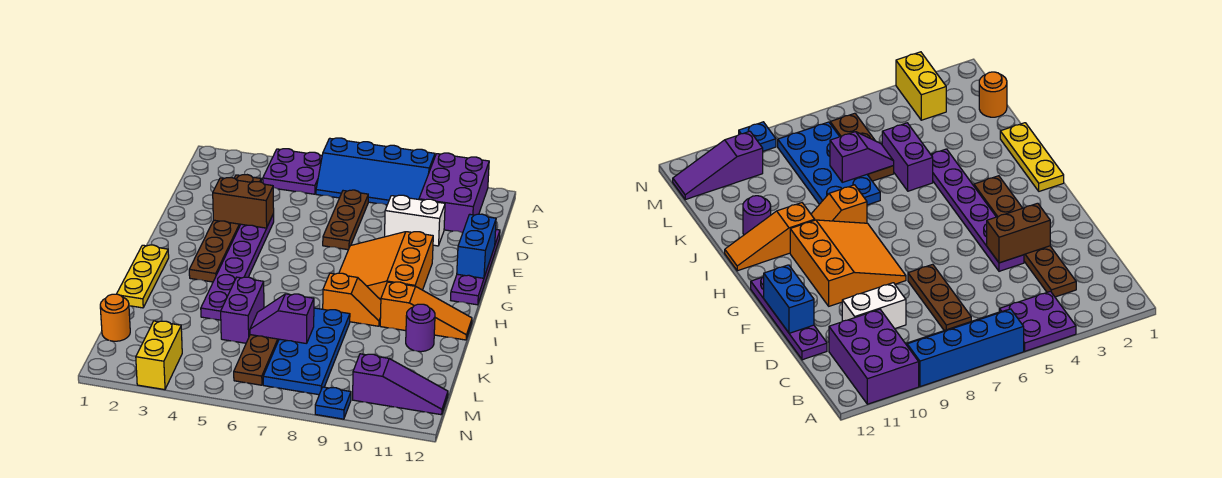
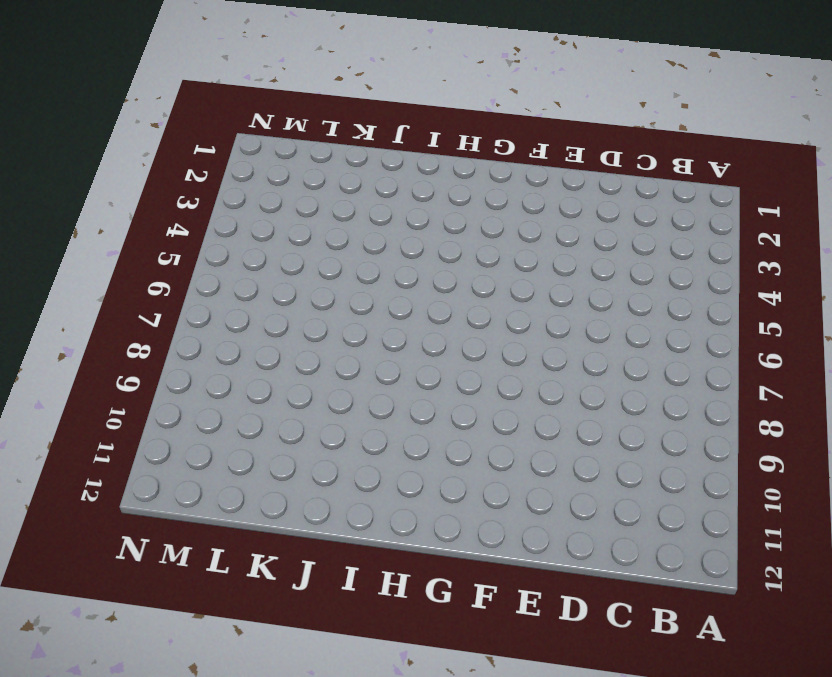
none -> purple plate A4:B5 level 1
none -> blue slope A6:B9 level 1 top A
none -> purple brick A10:C11 level 1

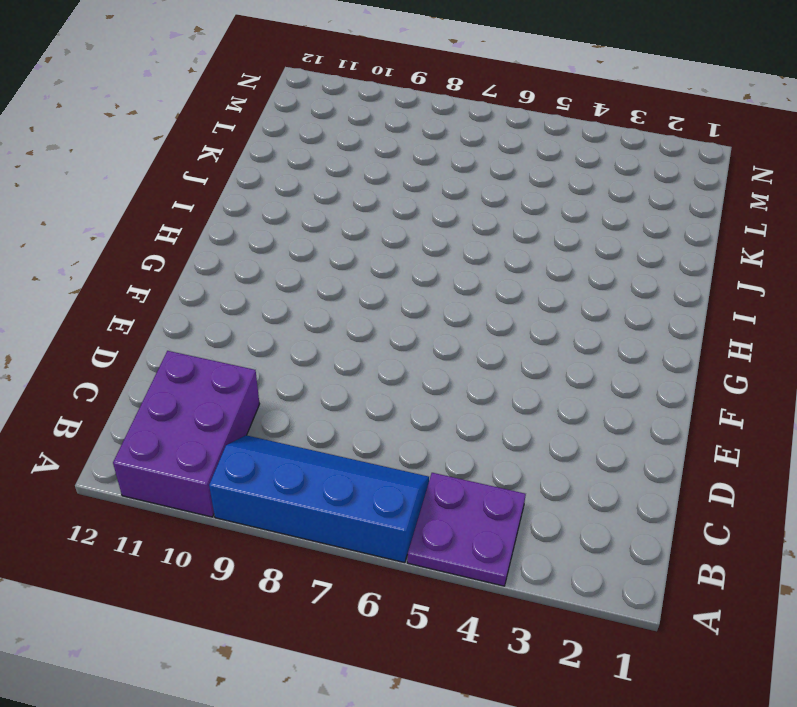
none -> brown plate C3:H3 level 1
none -> brown plate C7:E7 level 1
none -> white brick D9:D10 level 1

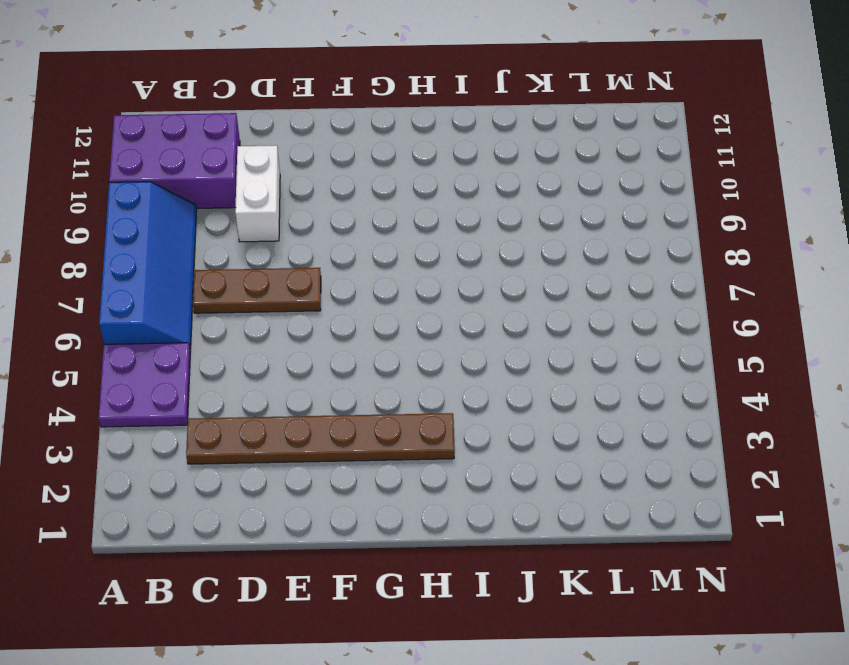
none -> purple plate D12:G12 level 1
none -> purple plate E4:J4 level 1
none -> orange slope F8:H10 level 1 top 10

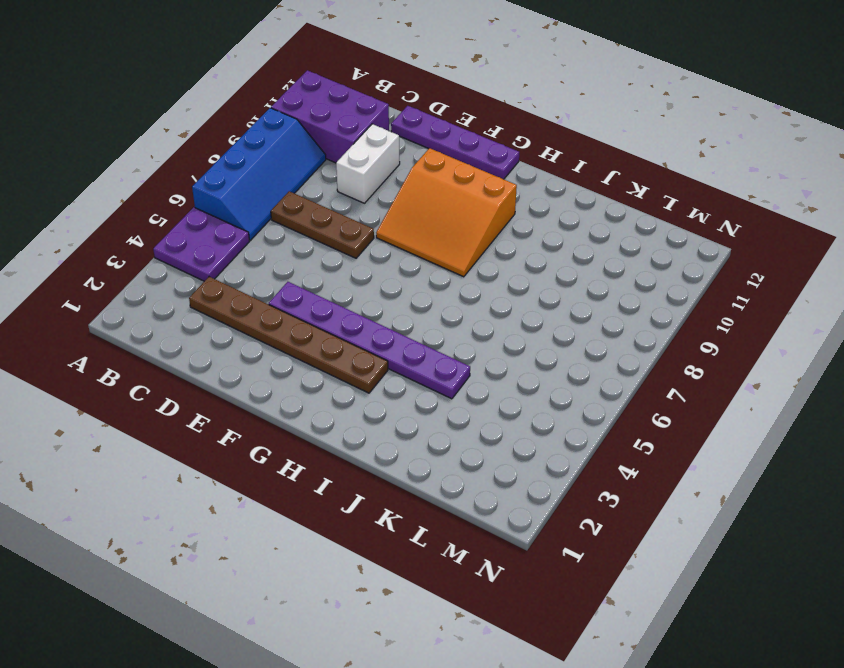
none -> yellow plate H1:J1 level 1
none -> orange slope I8:I9 level 1 top 8
none -> orange slope I10:I12 level 1 top 10

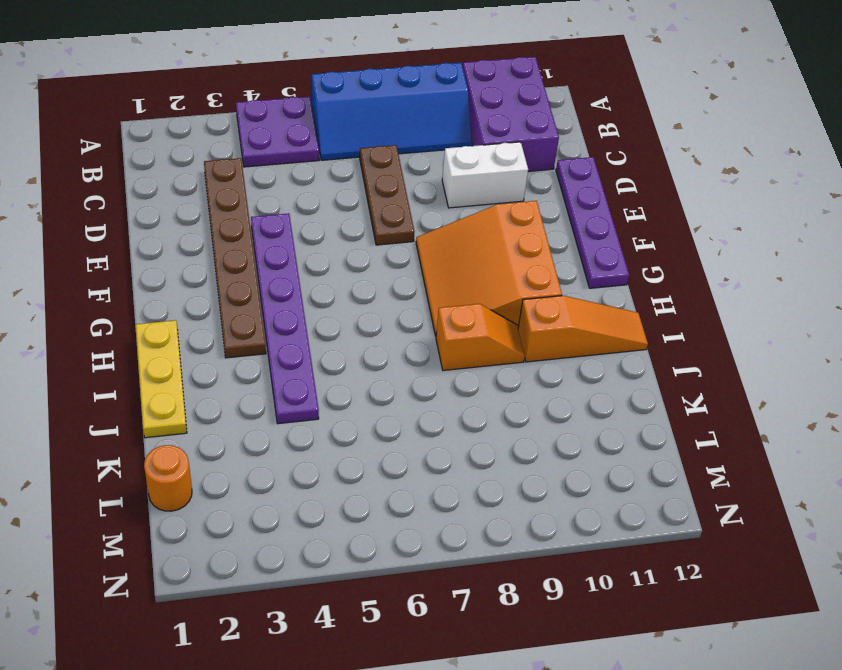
none -> purple brick J5:K5 level 1
none -> blue plate J7:M8 level 1
none -> purple round brick J11 level 1

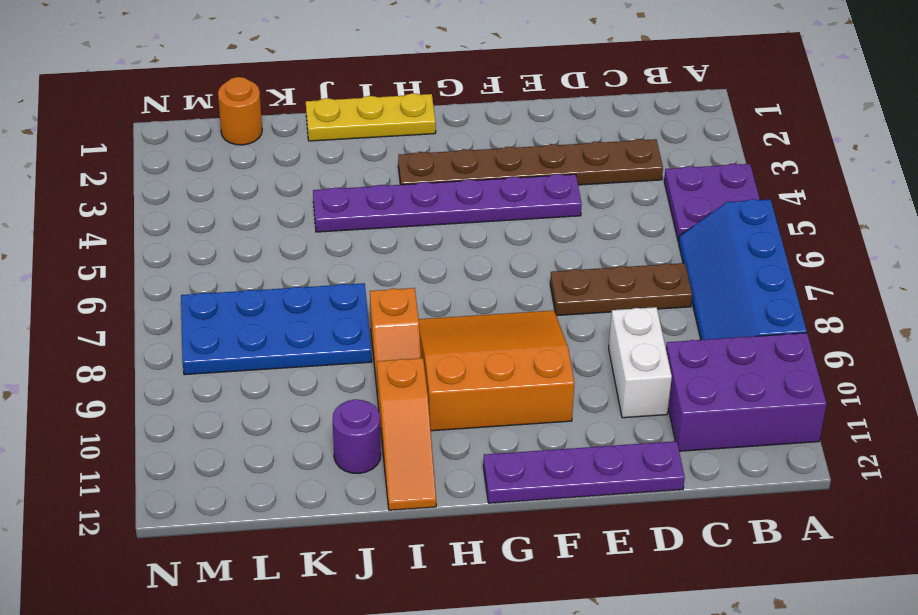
none -> purple brick J5:K5 level 1
none -> brown plate K6:M6 level 1
none -> yellow brick M3:N3 level 1

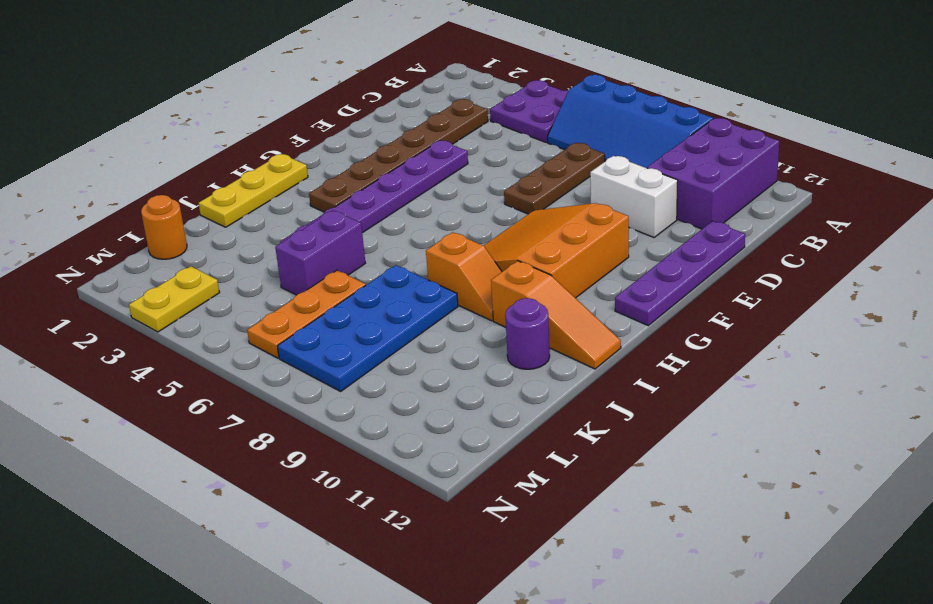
orange plate K6:M6 level 1 -> brown plate K6:M6 level 1
yellow plate M3:N3 level 1 -> yellow brick M3:N3 level 1
none -> purple slope M10:M12 level 1 top 10
none -> blue plate N9 level 1
none -> brown brick E3:E4 level 2

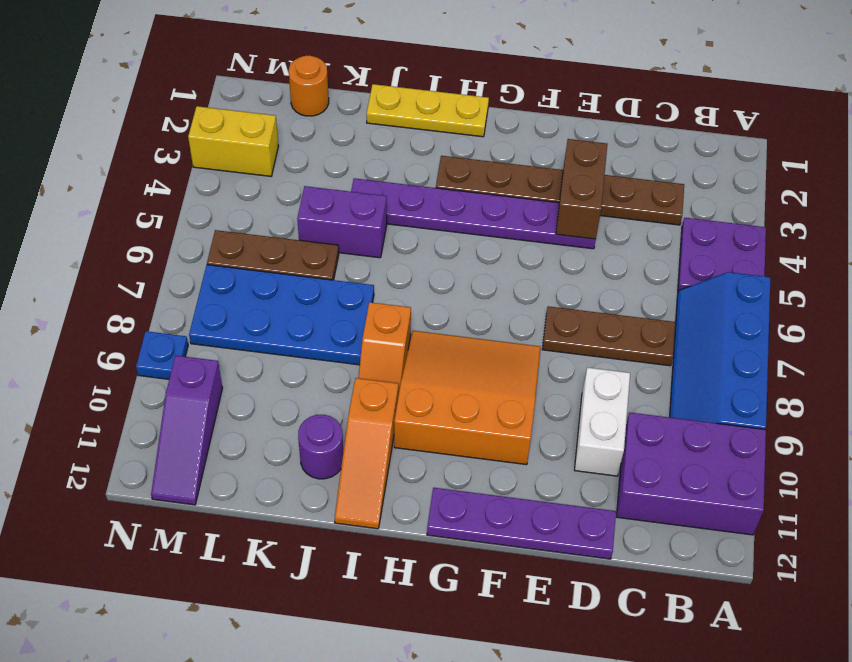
none -> blue brick E12:F12 level 2
none -> purple slope K6:K7 level 2 top 7

